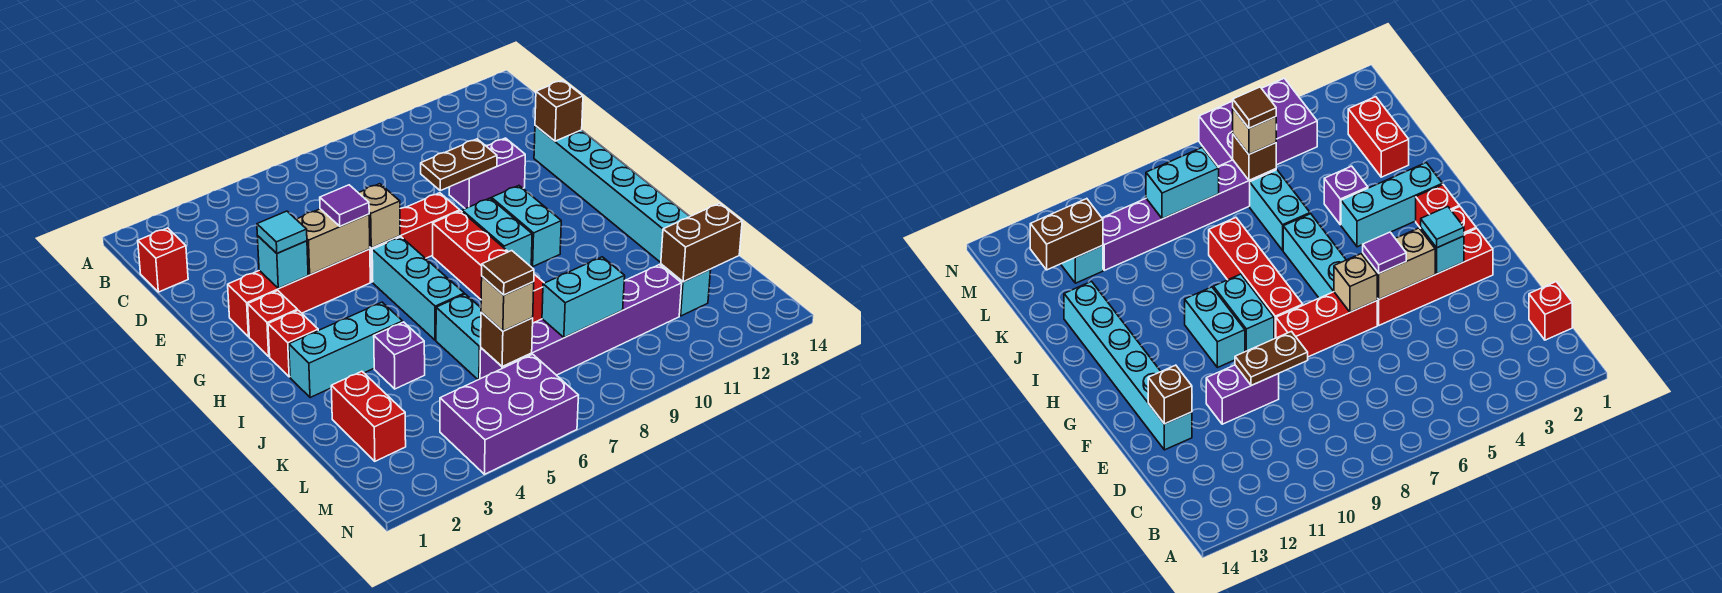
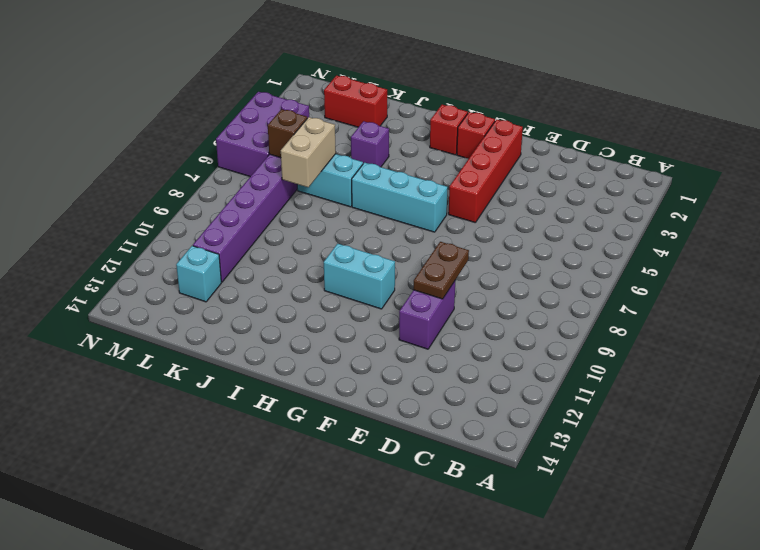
tan brick K6:K7 level 2 -> tan brick F4:F5 level 2
none -> red brick C1 level 1
none -> cyan brick E13:J13 level 1
none -> red brick F6:F8 level 1
none -> red brick G8:J8 level 1

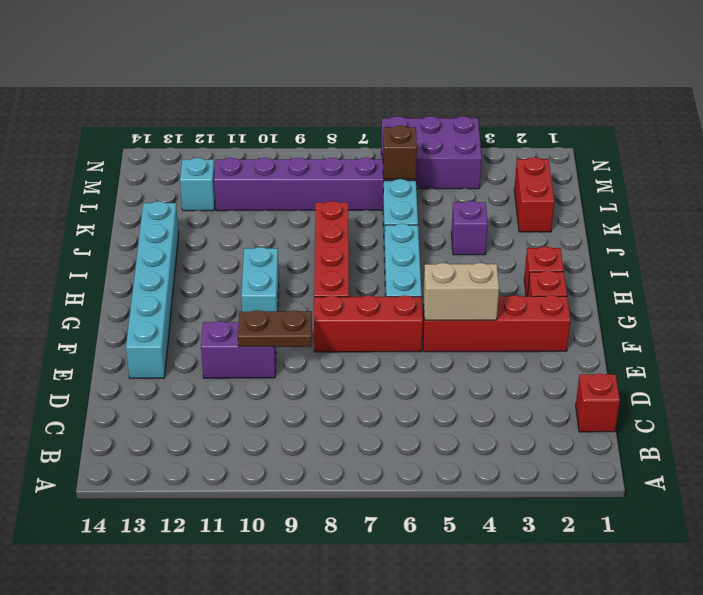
none -> cyan brick G9:H9 level 1
none -> cyan brick I2:I4 level 1
none -> brown brick E13 level 2
none -> cyan brick F3 level 2

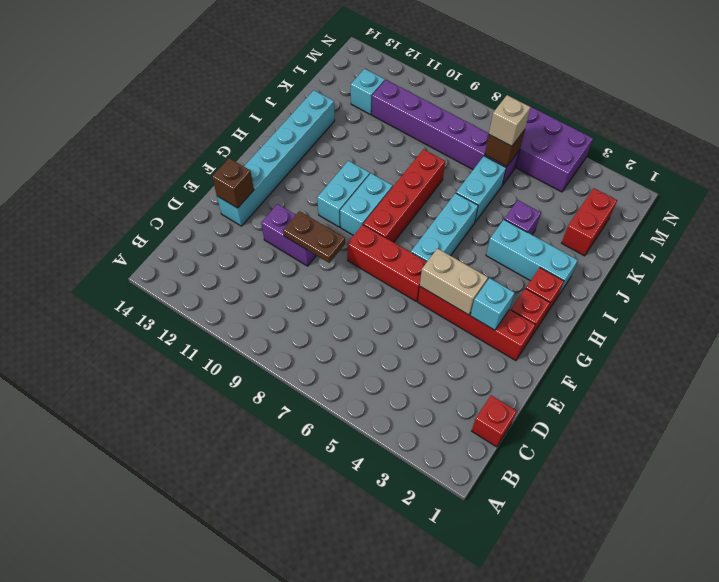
none -> tan brick F6 level 2
none -> cyan brick L8:L9 level 2
none -> brown brick L12:L13 level 2
none -> cyan tile F3 level 3

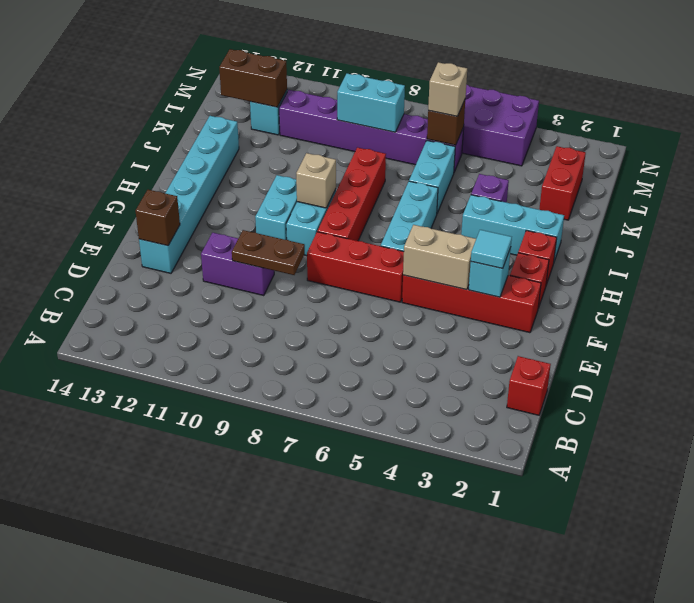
tan brick H9 level 2 -> tan brick F6 level 2
none -> purple tile F5 level 3
none -> brown tile L6 level 4

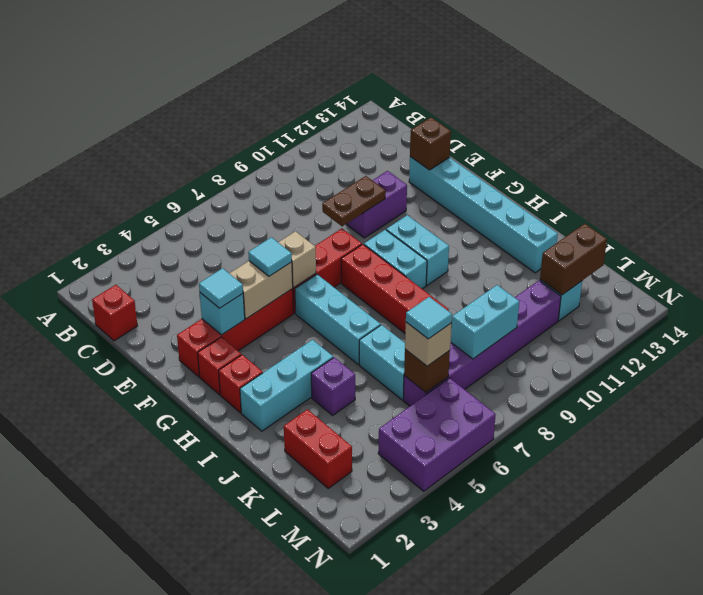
cyan tile F5 level 3 -> purple tile F5 level 3
cyan tile L6 level 4 -> brown tile L6 level 4

